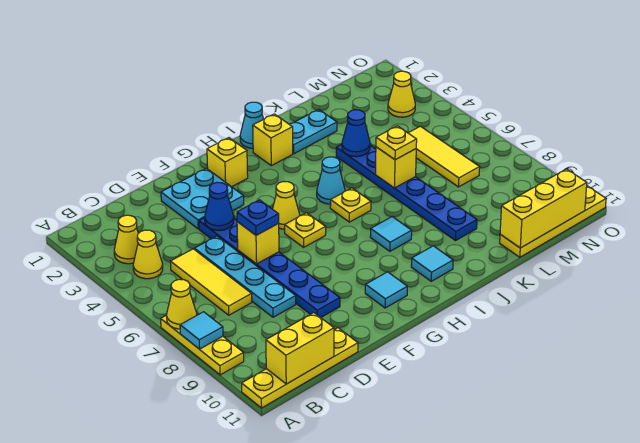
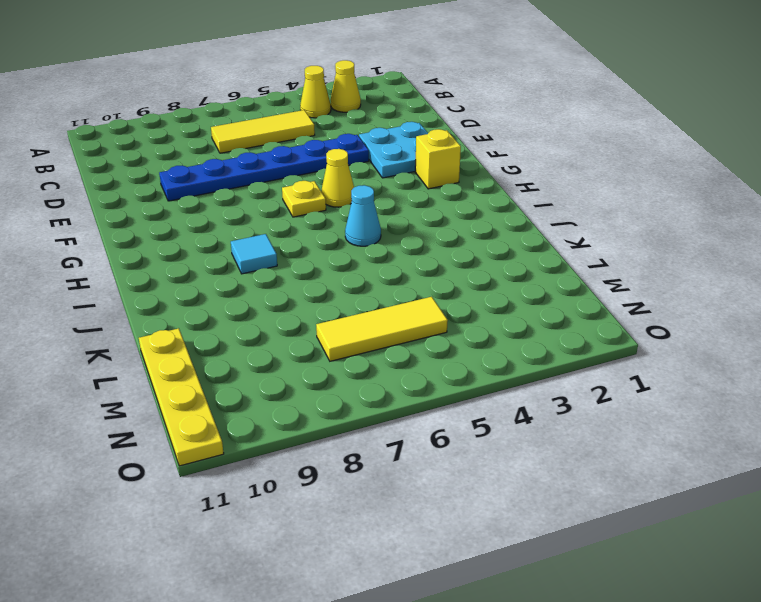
none -> yellow plate A7:A9 level 1
none -> yellow plate A11:D11 level 1
none -> cyan plate D5:D8 level 1
none -> cyan tile G10 level 1

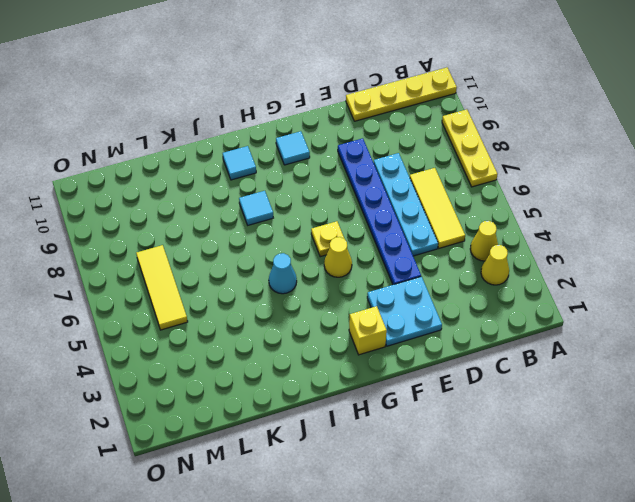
none -> cyan cone I1 level 1
none -> yellow brick I2 level 1
none -> yellow plate I6 level 1
none -> cyan plate J2:K2 level 1

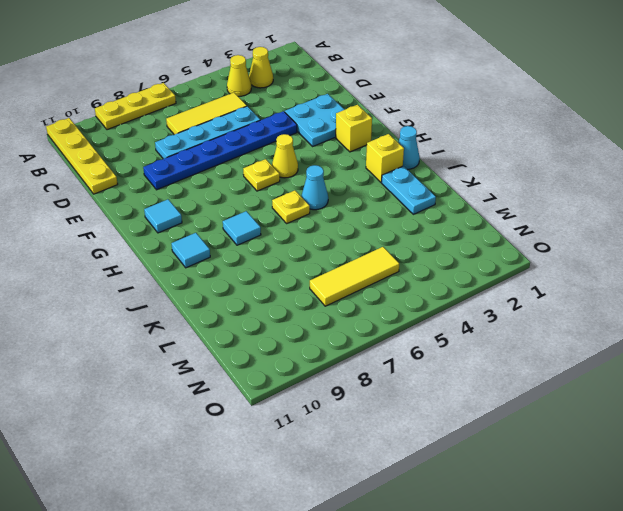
none -> blue plate K4:K9 level 1
none -> yellow plate L11:O11 level 1
none -> yellow cone N3 level 1
none -> yellow cone A7 level 2

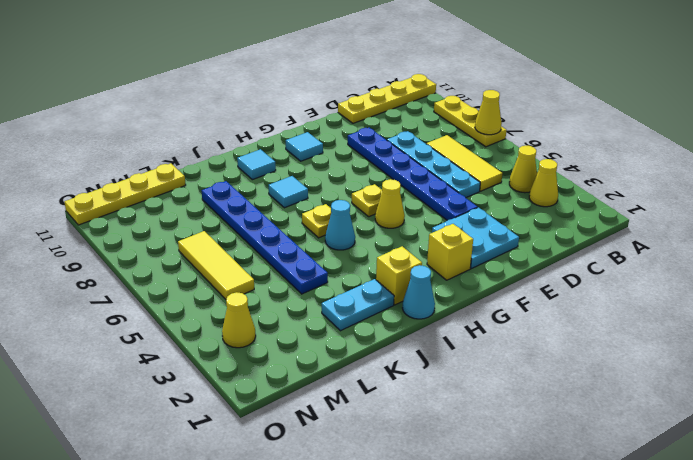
none -> cyan tile A8 level 2
none -> yellow brick B11:C11 level 2
none -> blue cone E4 level 2
none -> yellow brick E6 level 2

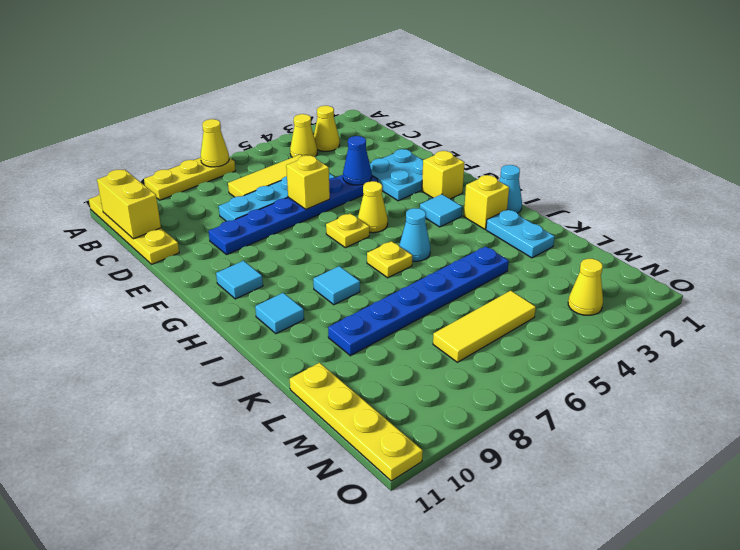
cyan tile H3 level 1 -> cyan tile A8 level 2
none -> blue cone K4 level 2
none -> yellow brick K6 level 2
none -> yellow brick L11:N11 level 2
none -> blue plate E6 level 3

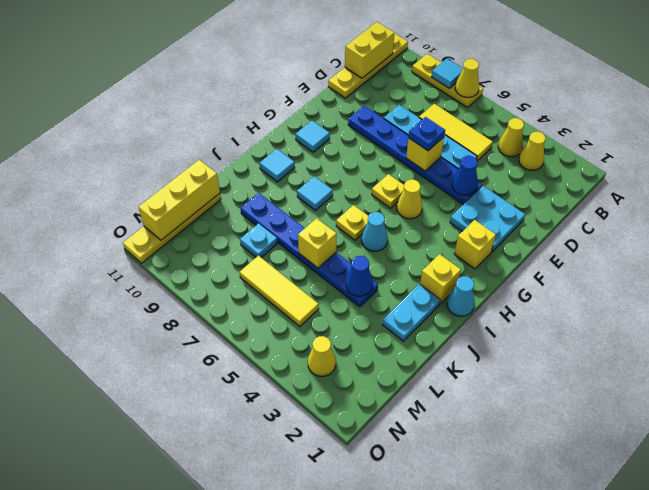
cyan plate L8 level 1 -> none
none -> yellow plate K6 level 3

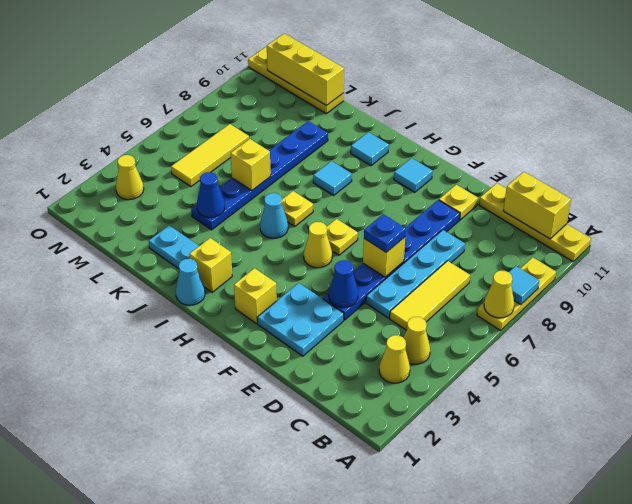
yellow plate E10 level 1 -> yellow plate K6 level 3

